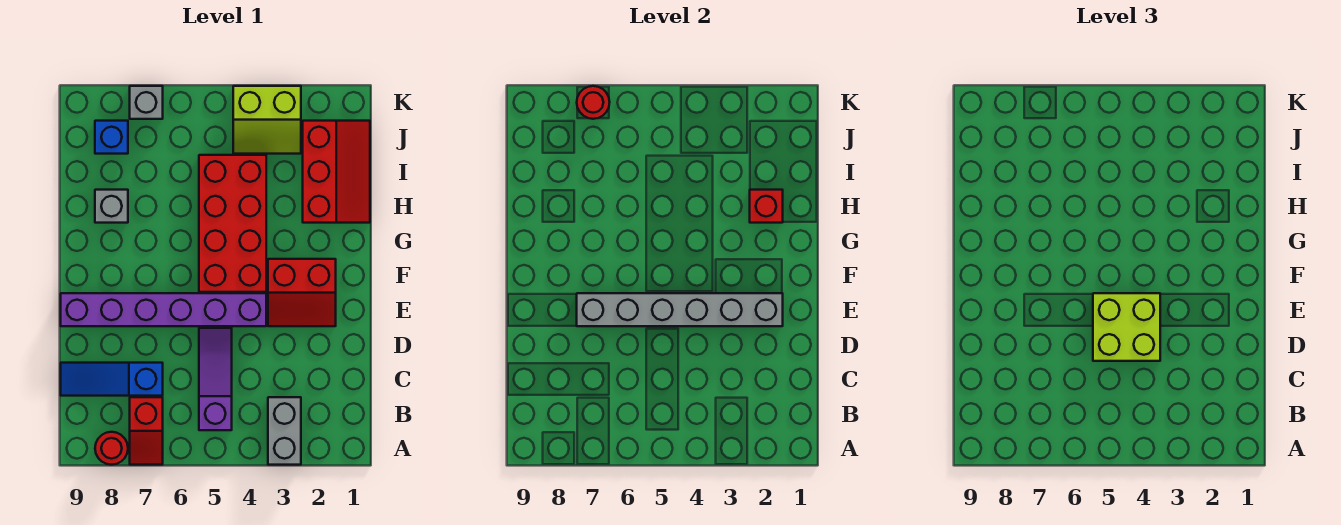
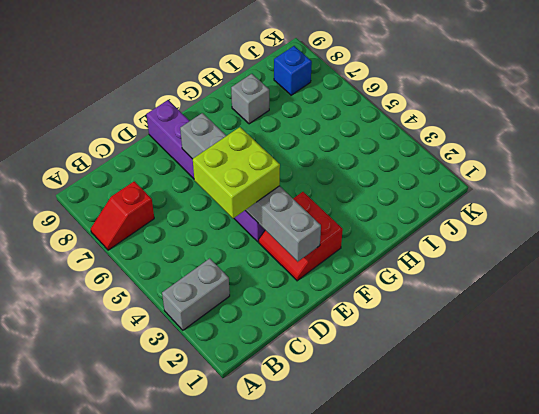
none -> red round brick A8 level 1
none -> purple slope B5:D5 level 1 top B
none -> blue slope C7:C9 level 1 top 7

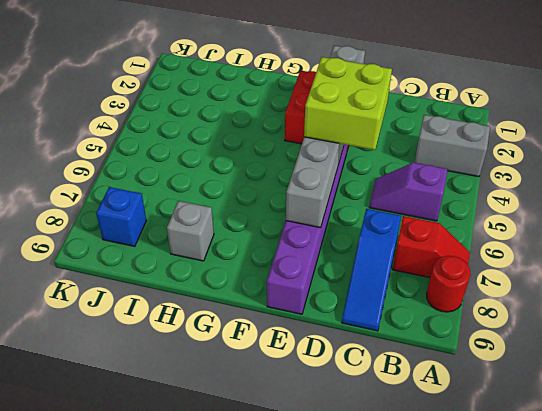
purple slope B5:C5 level 1 top B -> purple slope B5:D5 level 1 top B
none -> red brick F4:I5 level 1
none -> red slope H1:J2 level 1 top 2
none -> lime slope J3:K4 level 1 top K

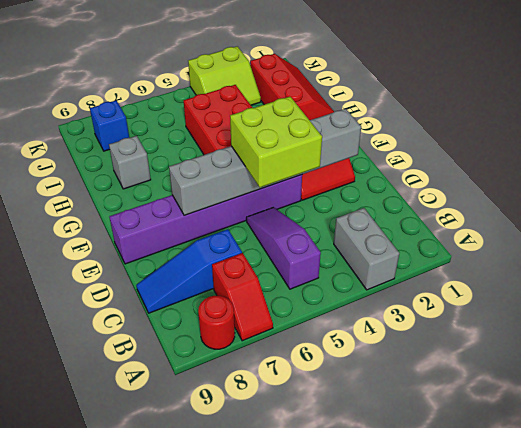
none -> grey brick K7 level 1
none -> red brick H2 level 2
none -> red round brick K7 level 2

